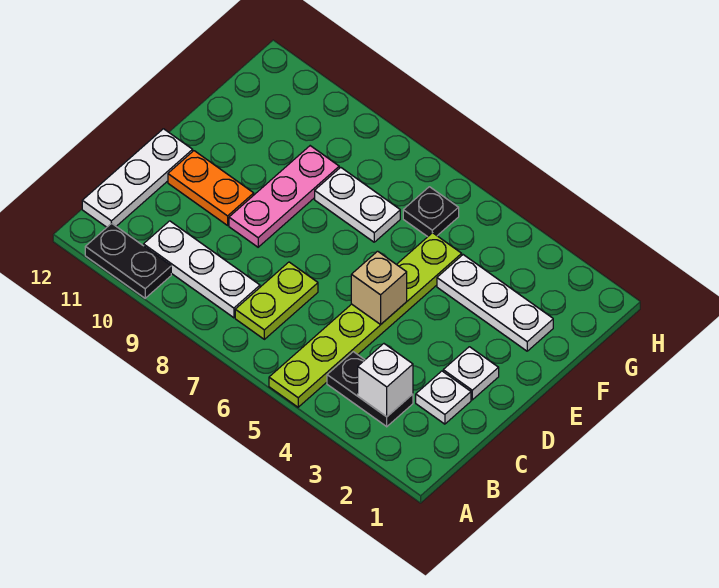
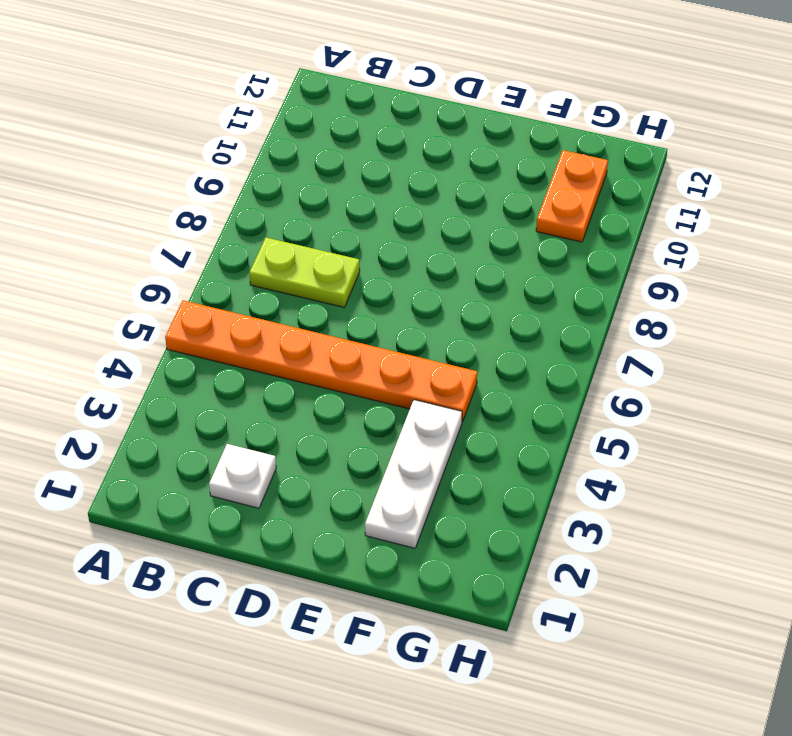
orange plate A5:F5 level 1 -> lime plate A5:F5 level 1
orange plate G10:G11 level 1 -> orange plate D10:D11 level 1
none -> black plate A10:A11 level 1
none -> black plate B3:B4 level 1
none -> white plate B8:B10 level 1

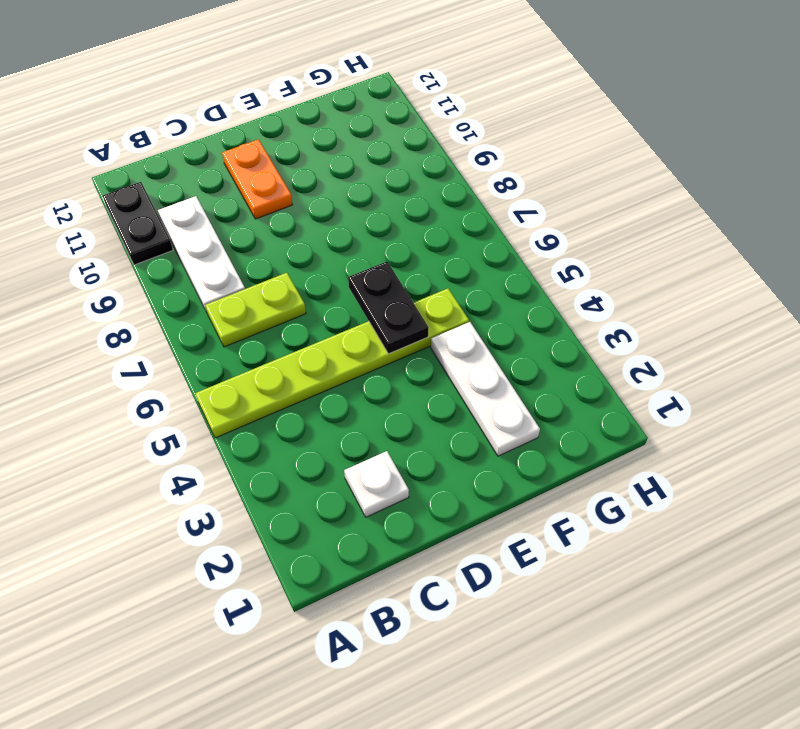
black plate E5:E6 level 2 -> black plate B3:B4 level 1
none -> white plate B12:D12 level 1
none -> white plate D2 level 1
none -> pink plate D9:F9 level 1

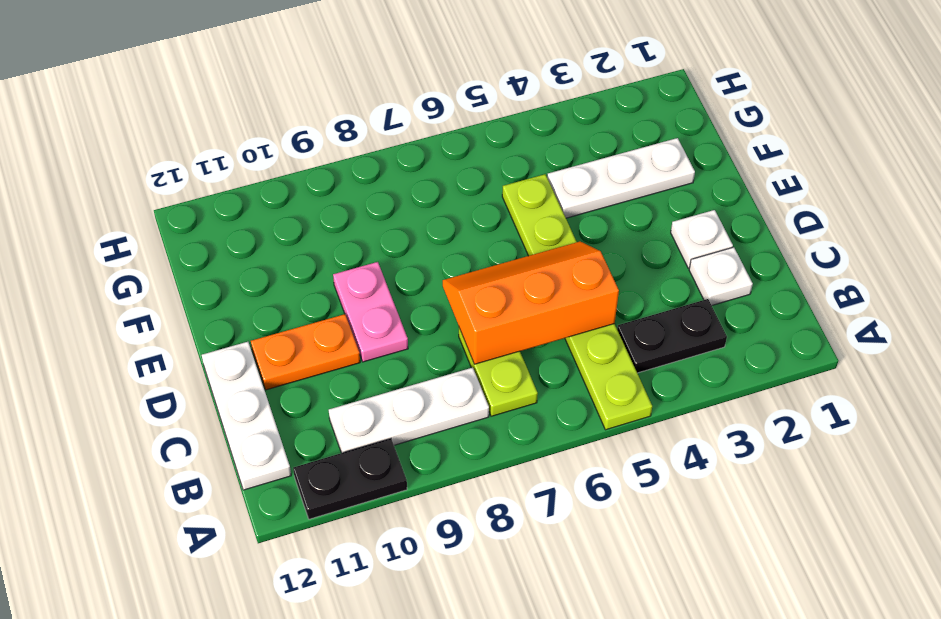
orange slope C5:D7 level 2 top C -> tan brick D5 level 2
pink plate D9:E9 level 1 -> pink plate D9:F9 level 1
none -> white plate F7:F8 level 1
none -> black plate G6 level 1
none -> white brick B3 level 2

